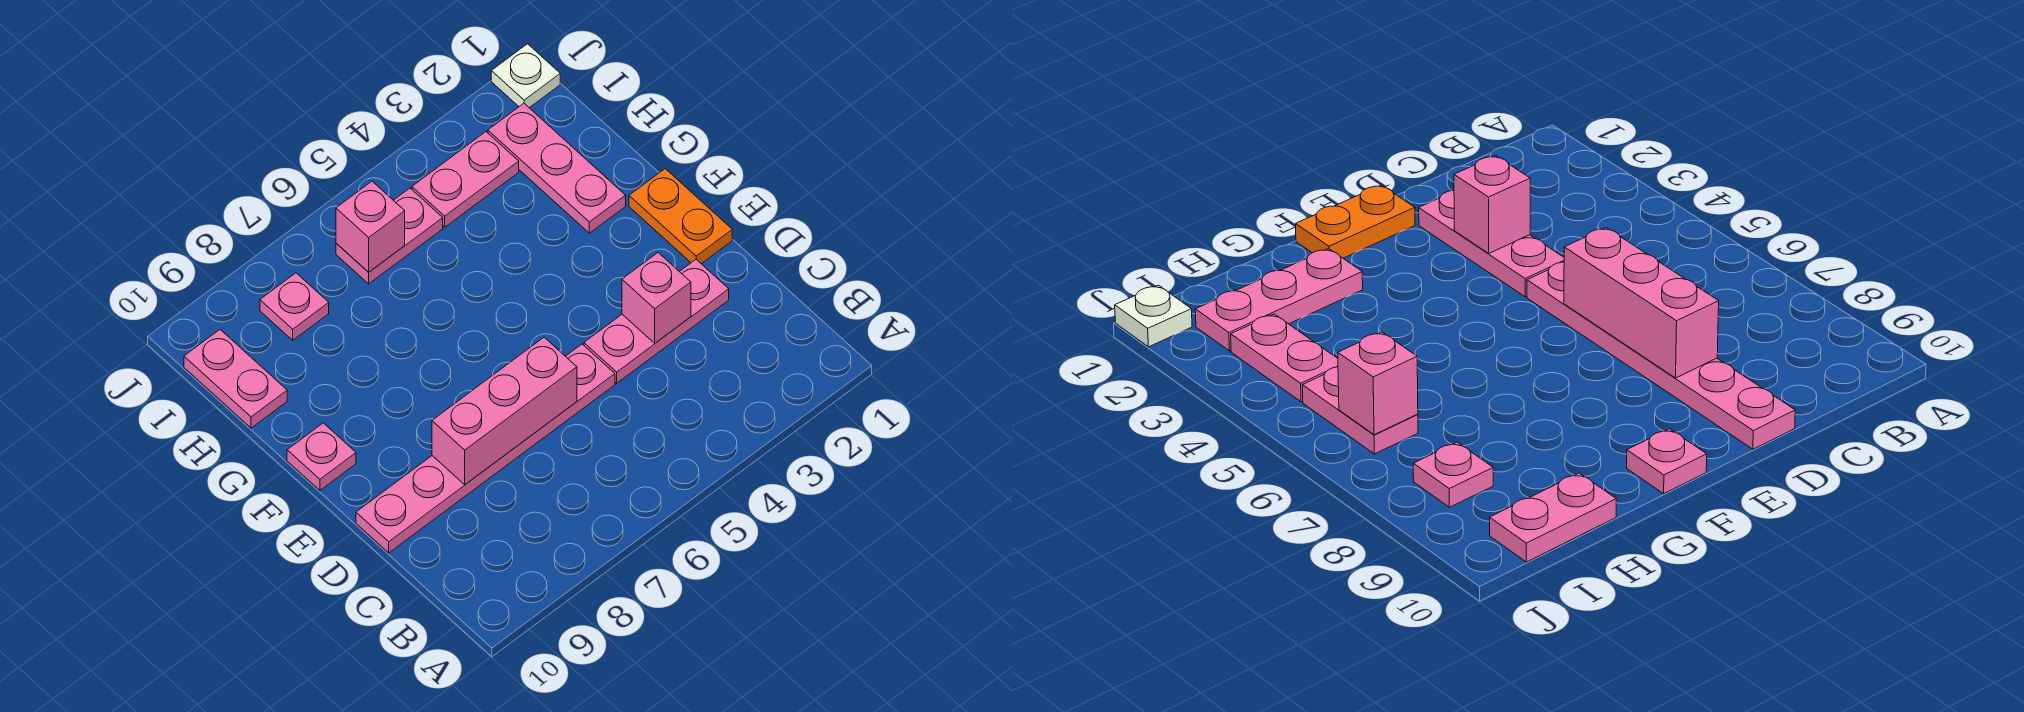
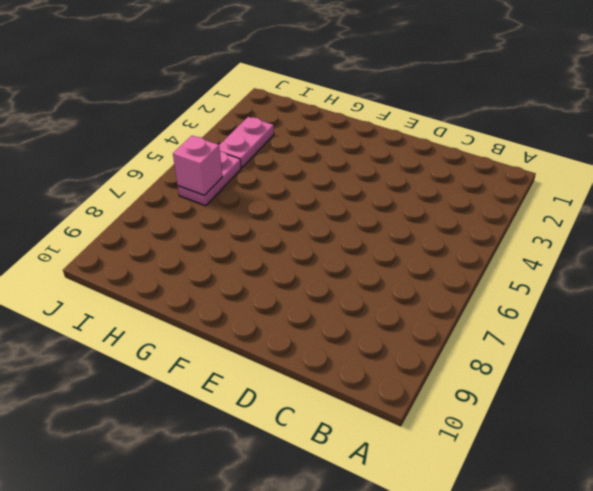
none -> pink plate D2:D4 level 1
none -> pink plate D5:D10 level 1
none -> orange plate E1:F1 level 1

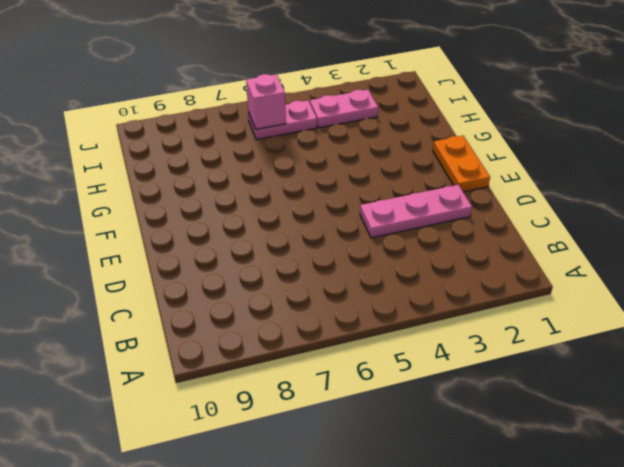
none -> pink plate D5:D10 level 1
none -> pink plate F10 level 1
none -> pink plate G2:I2 level 1

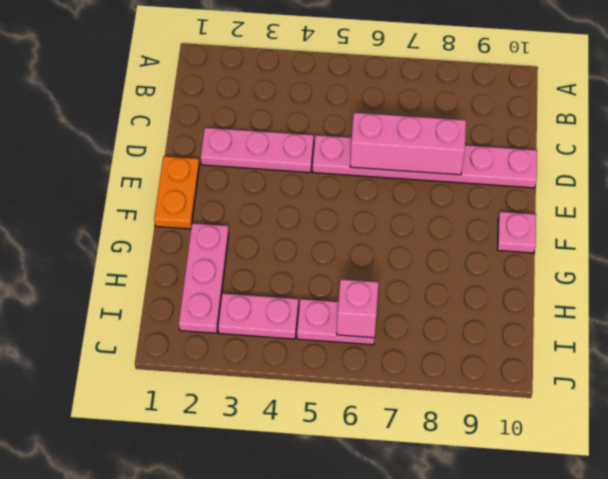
none -> pink plate H10:I10 level 1
none -> pink plate I8 level 1
none -> white plate J1 level 1

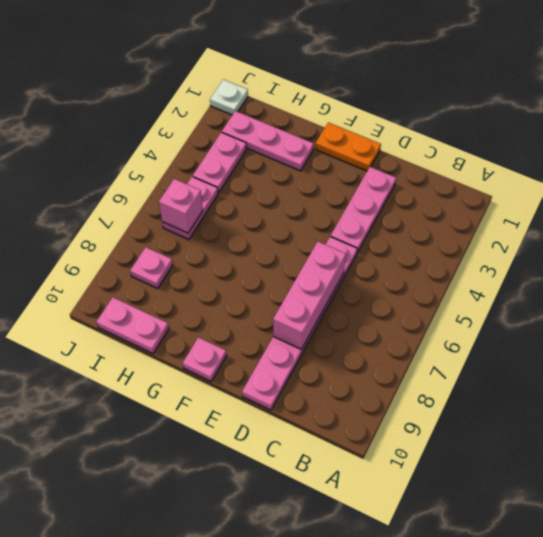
none -> pink brick D3 level 2

